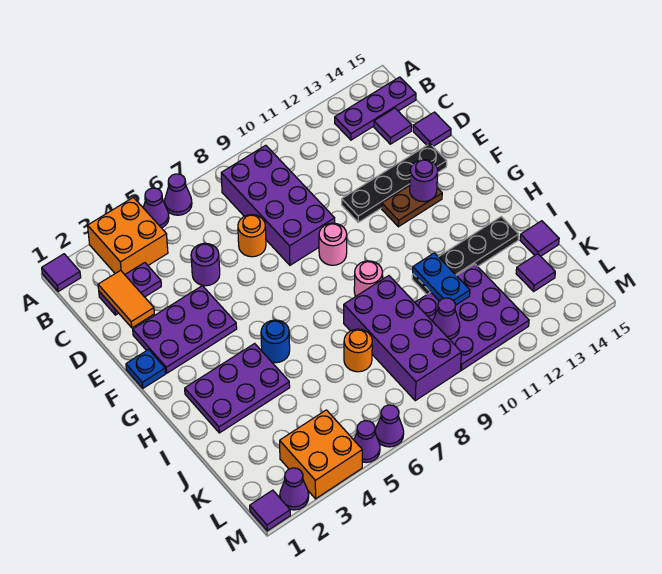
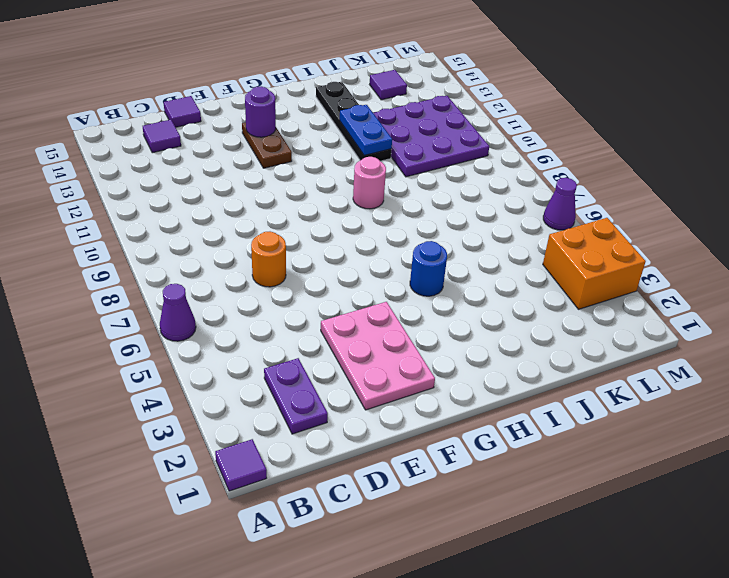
pink plate E2:F4 level 1 -> purple plate E2:F4 level 1
blue plate I11:I12 level 2 -> blue plate I11:J11 level 2
none -> orange brick A3:B4 level 1
none -> purple cone A5 level 1
none -> purple brick B8:E9 level 1
none -> purple plate B13:B15 level 1

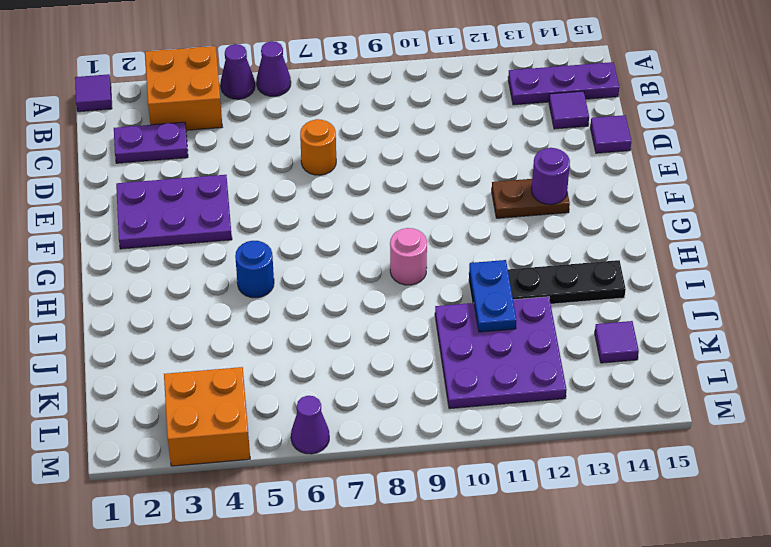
none -> purple brick B8:E9 level 1
none -> purple round brick D5 level 1
none -> black plate E11:E14 level 1
none -> blue plate F1 level 1

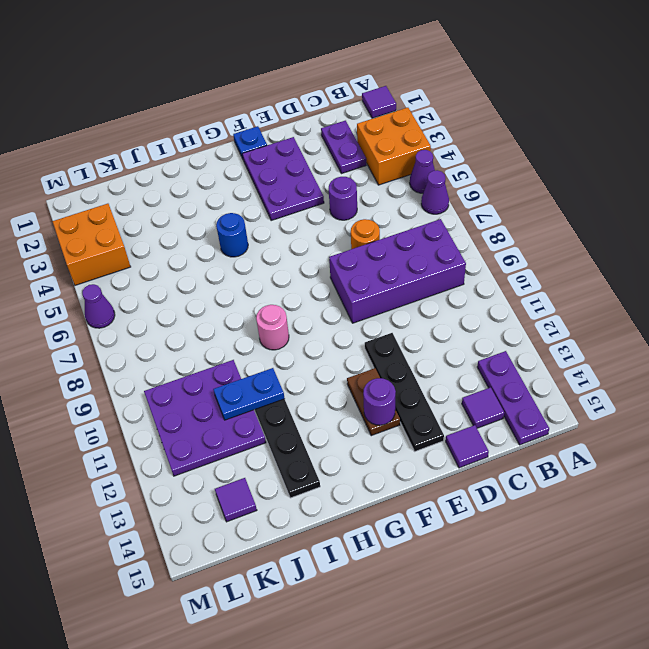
none -> pink round brick F9 level 1
none -> purple plate H2:I4 level 1
none -> purple brick I8:L9 level 1
none -> orange round brick J7 level 1

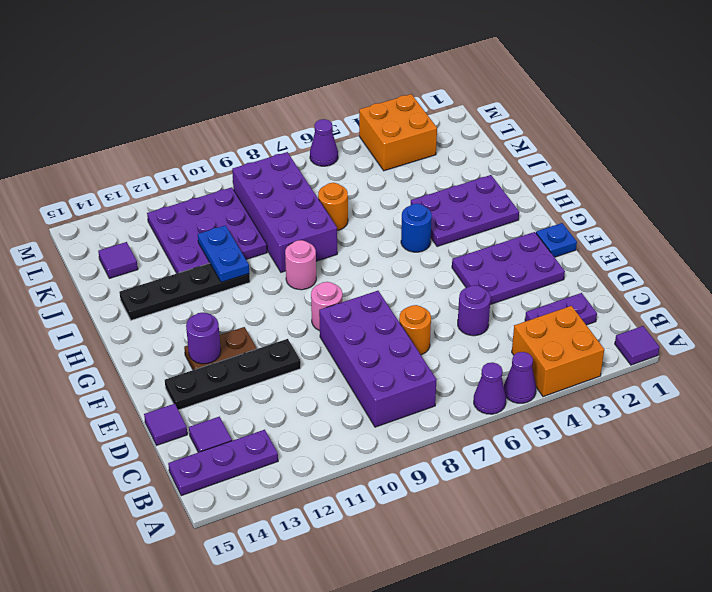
none -> purple tile J15 level 1
none -> purple tile M1 level 1
none -> purple cone M2 level 1
none -> purple cone M5 level 1

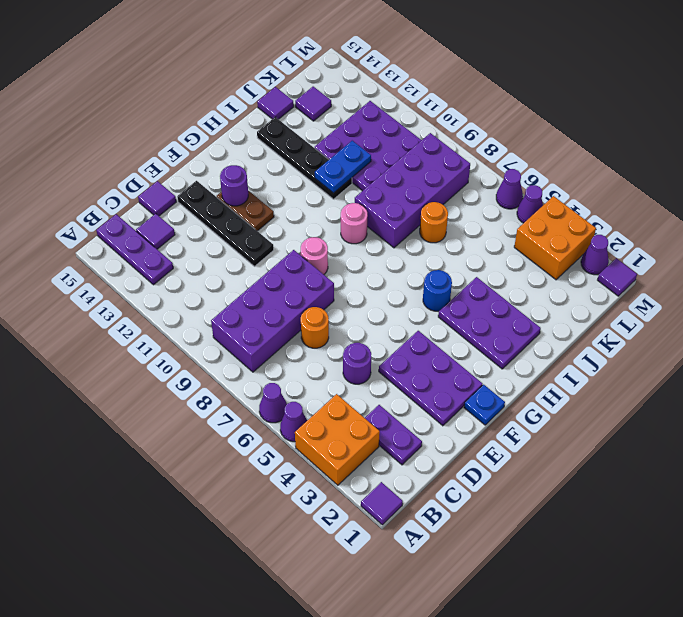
none -> orange tile C2:D2 level 2
none -> purple cone K10 level 2

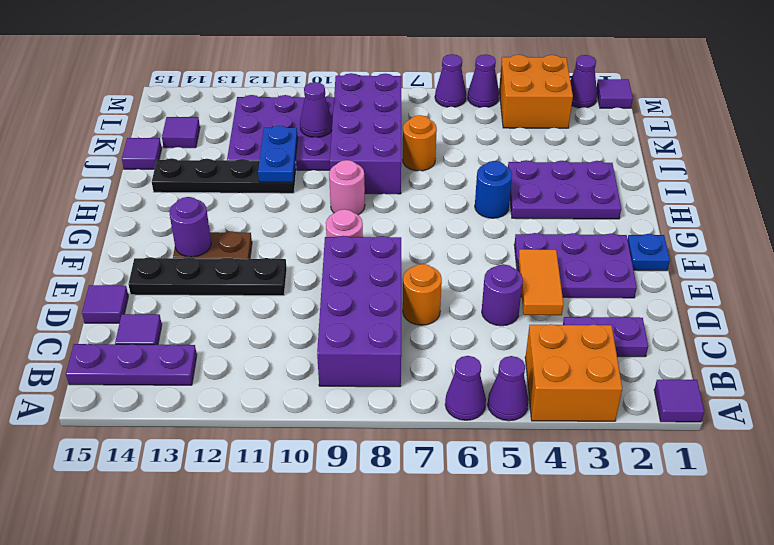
orange tile D4:E4 level 2 -> orange tile C2:D2 level 2

